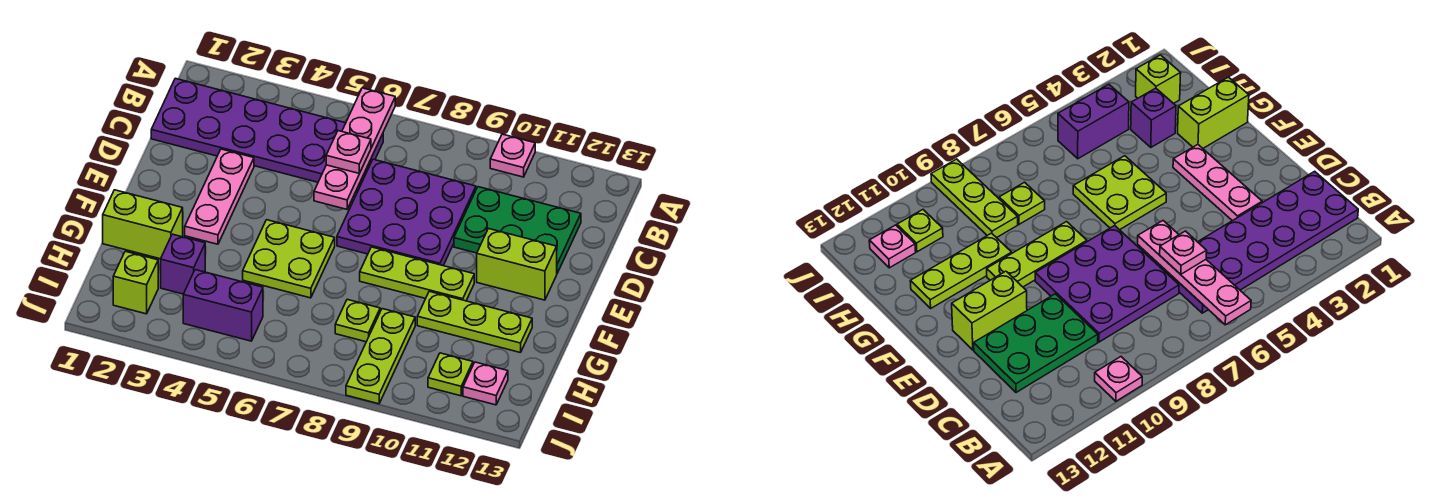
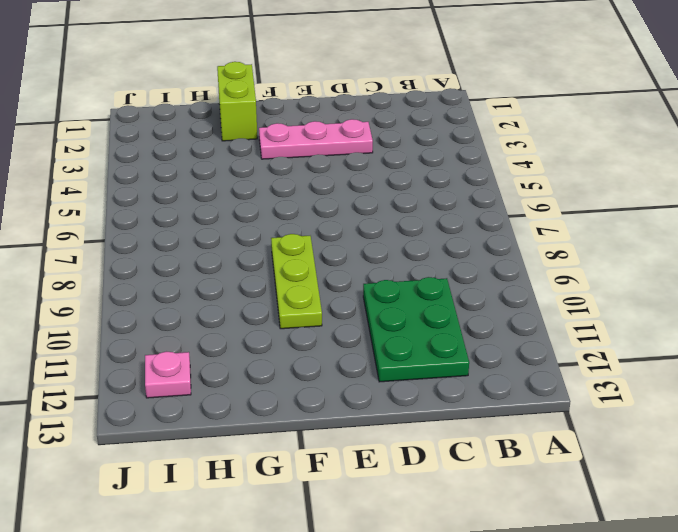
none -> pink plate A10 level 1
none -> purple plate B1:C6 level 1
none -> purple plate C7:E9 level 1

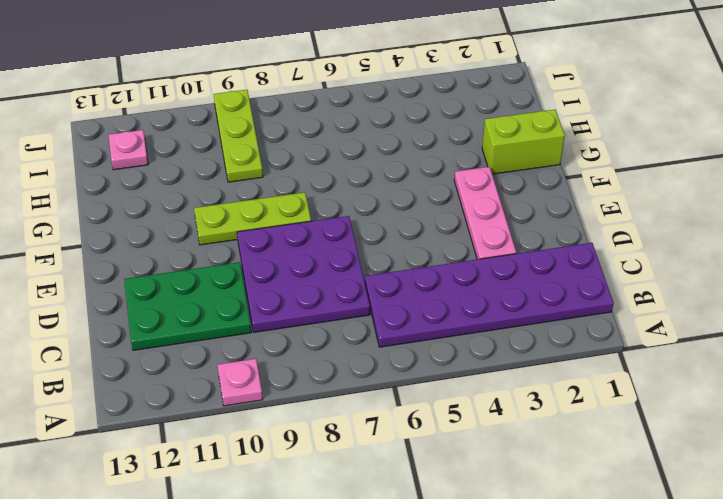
none -> lime brick E11:E12 level 1
none -> lime plate F5:G6 level 1
none -> lime plate G10:G12 level 1

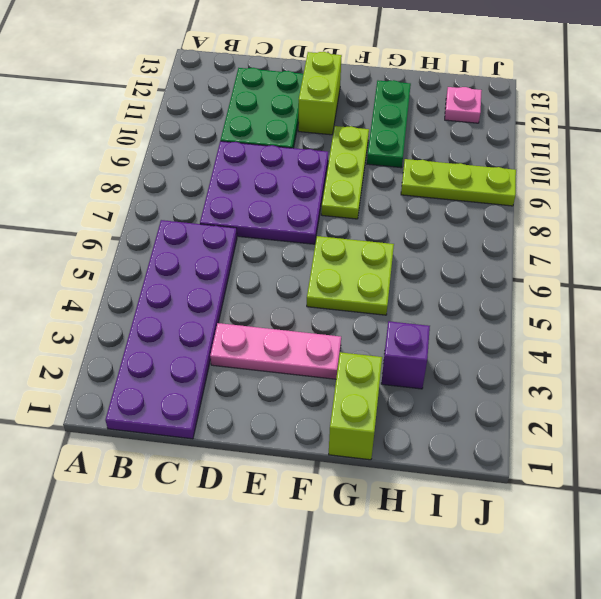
green plate G10:G12 level 1 -> lime plate G10:G12 level 1
none -> pink plate A10 level 1
none -> lime plate H8 level 1
none -> lime brick I2 level 1

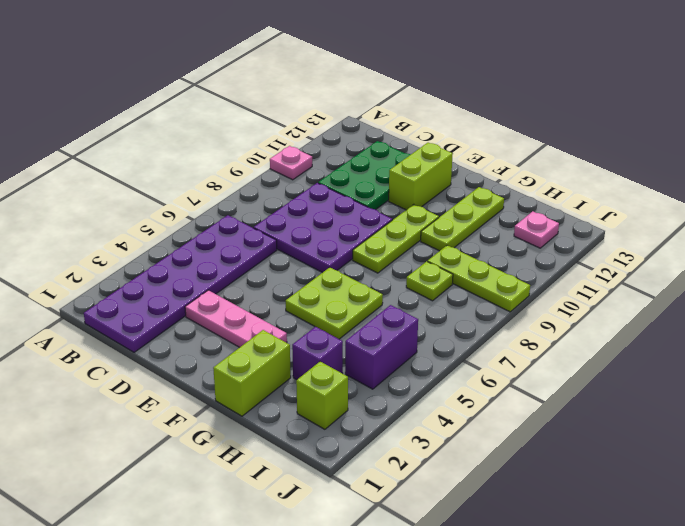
none -> lime plate I11 level 1
none -> pink plate A6:D6 level 2
none -> pink plate C6 level 3

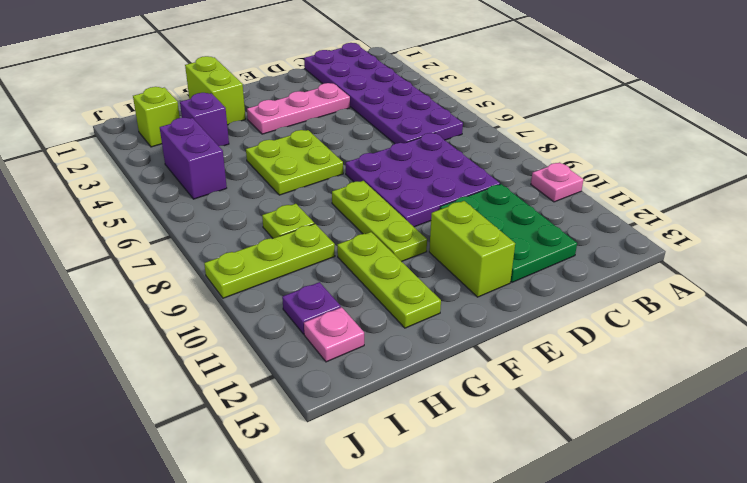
purple plate I11 level 1 -> lime plate I11 level 1
none -> pink plate A6:D6 level 2
none -> pink plate C6 level 3

